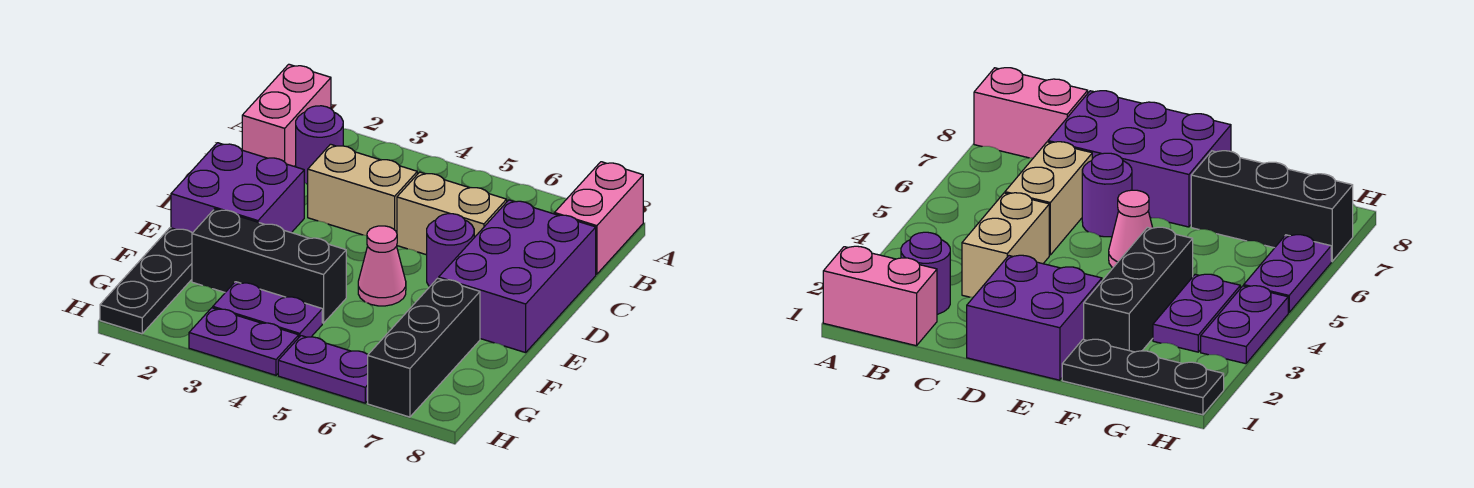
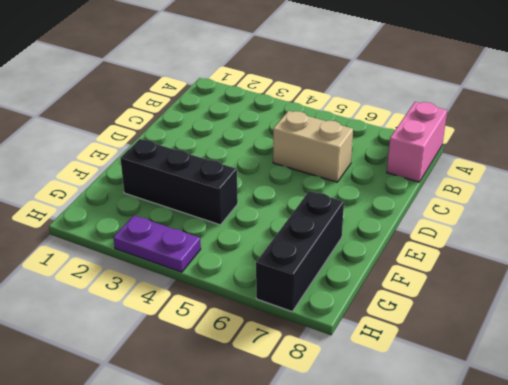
none -> pink brick A1:B1 level 1
none -> purple round brick B2 level 1
none -> tan brick C3:C4 level 1

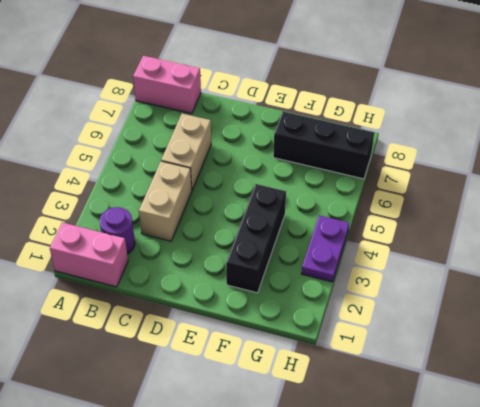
none -> purple brick C7:E8 level 1
none -> purple brick D1:E2 level 1
none -> purple round brick D6 level 1

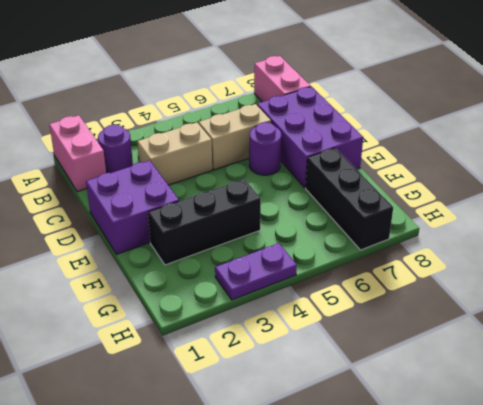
none -> pink cone E5 level 1
none -> black plate F1:H1 level 1
none -> purple plate G3:G4 level 1

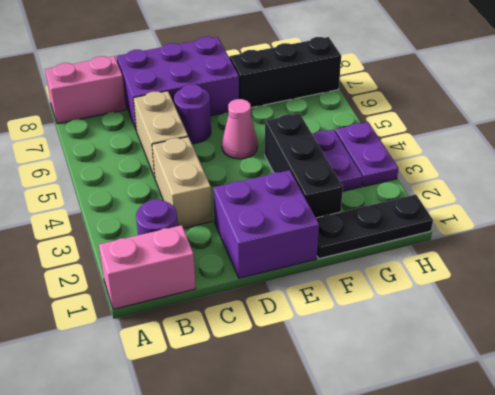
none -> purple plate H5:H6 level 1

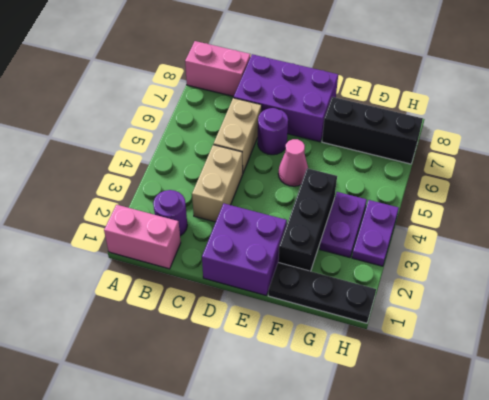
none -> purple plate H5:H6 level 1

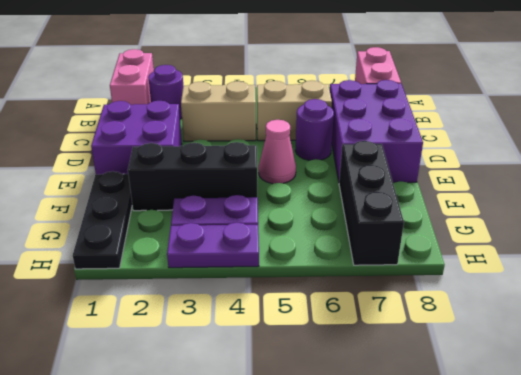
none -> purple plate H5:H6 level 1

